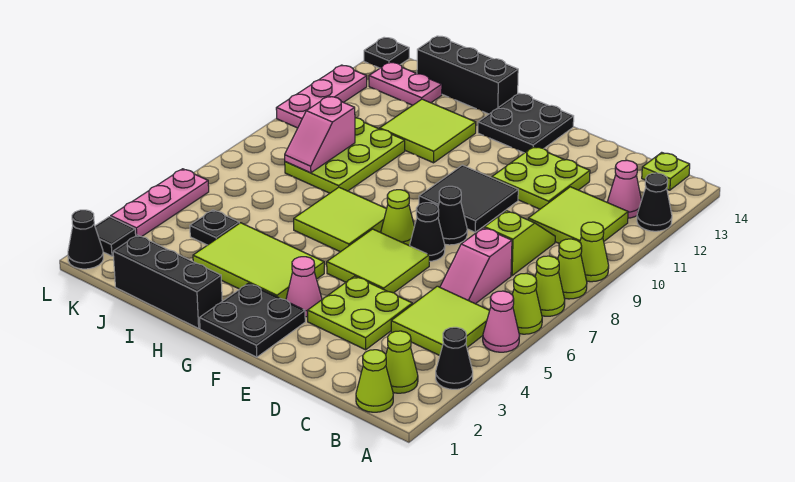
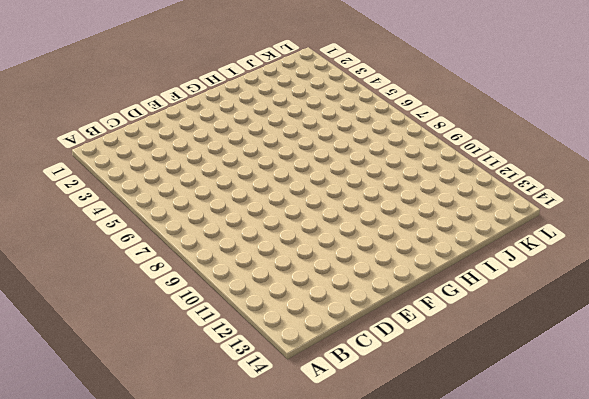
none -> black cone A3 level 1
none -> pink cone A5 level 1
none -> lime cone A6 level 1
none -> lime cone A7 level 1

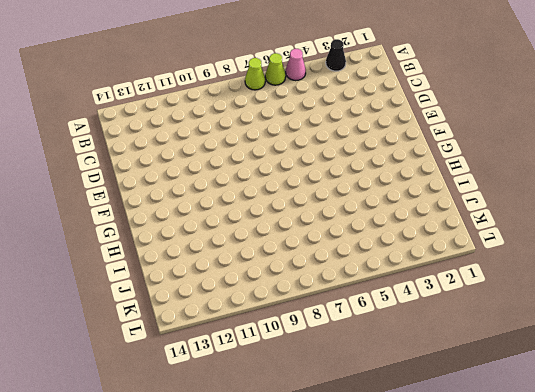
none -> lime cone A8 level 1
none -> lime cone A9 level 1
none -> black cone A12 level 1
none -> lime cone B1 level 1

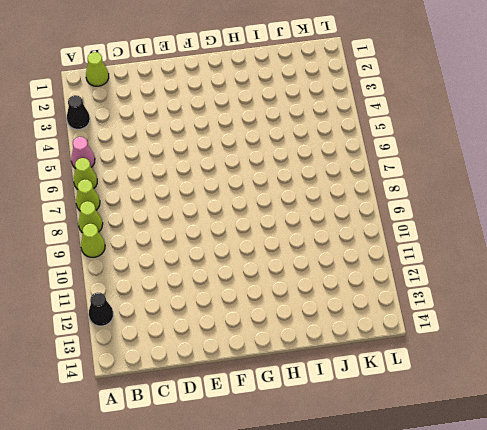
none -> lime cone B2 level 1
none -> lime tile B4:C5 level 1
none -> lime tile B10:C11 level 1
none -> pink cone B12 level 1

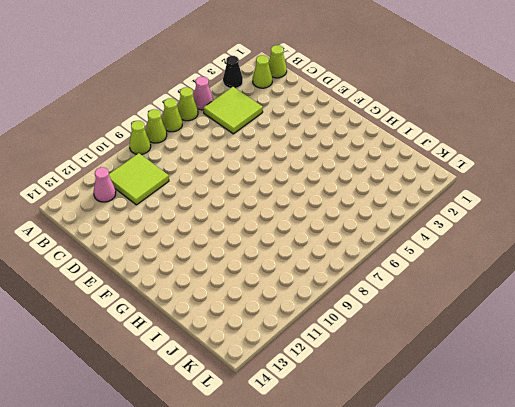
none -> black cone A12 level 1
none -> lime plate B14 level 1
none -> pink slope C6:C7 level 1 top 7
none -> lime slope C8:C9 level 1 top 8

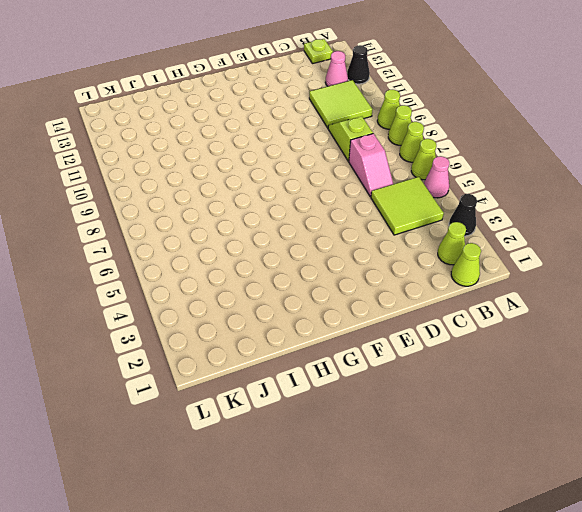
none -> lime plate D3:E4 level 1
none -> lime plate D11:E12 level 1
none -> lime tile E5:F6 level 1
none -> black cone E7 level 1

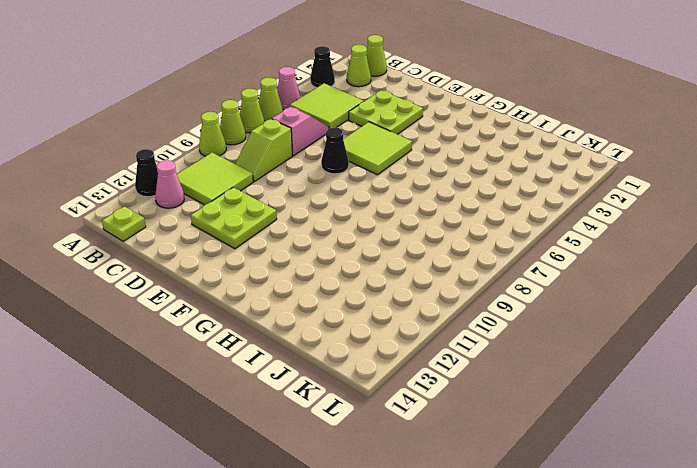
none -> black cone E8 level 1
none -> black tile E9:F10 level 1
none -> black plate F1:G2 level 1
none -> pink cone F3 level 1

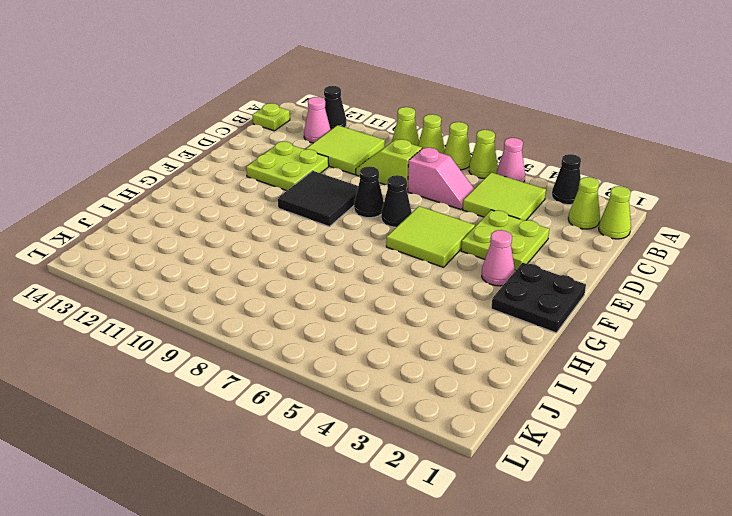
none -> lime cone F7 level 1
none -> black plate F13:G14 level 1
none -> lime tile G3:I4 level 1
none -> lime tile G6:H7 level 1

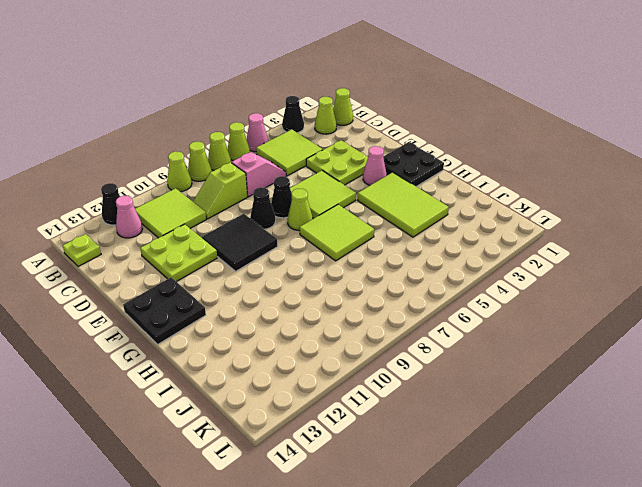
none -> black brick H1:J1 level 1
none -> lime tile H11:I12 level 1
none -> black brick H14:J14 level 1
none -> lime plate I8:J10 level 1

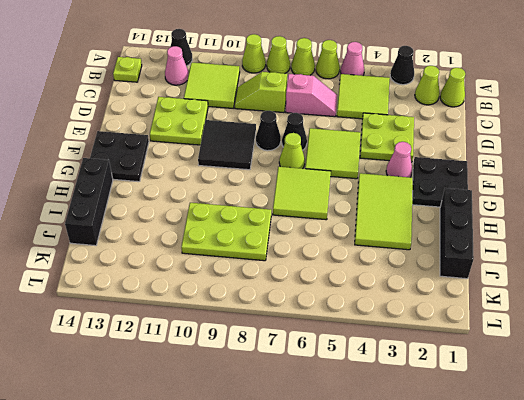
none -> lime tile H11:I12 level 1
none -> black plate J4 level 1
none -> pink plate J13:K13 level 1
none -> black cone L1 level 1

